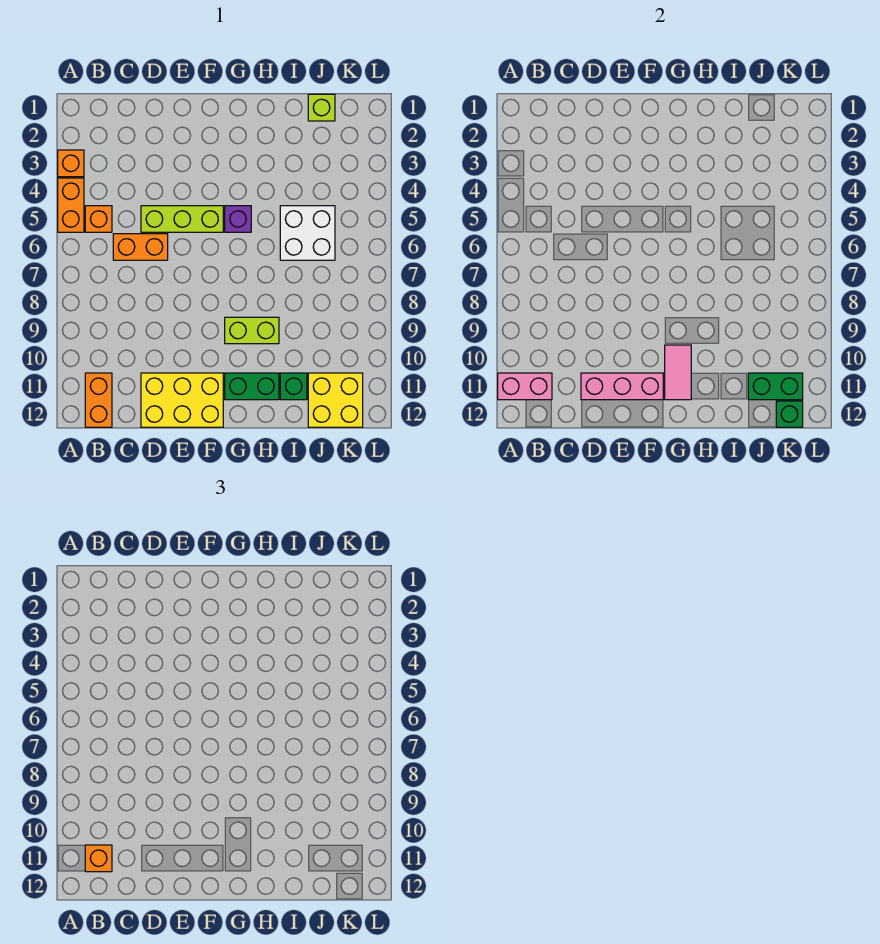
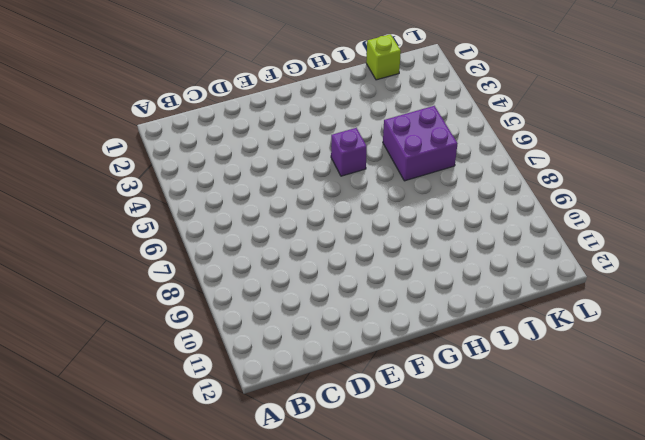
purple brick I5:J6 level 1 -> white brick I5:J6 level 1
none -> orange brick A3 level 1
none -> orange brick A4:A5 level 1
none -> orange brick B5 level 1

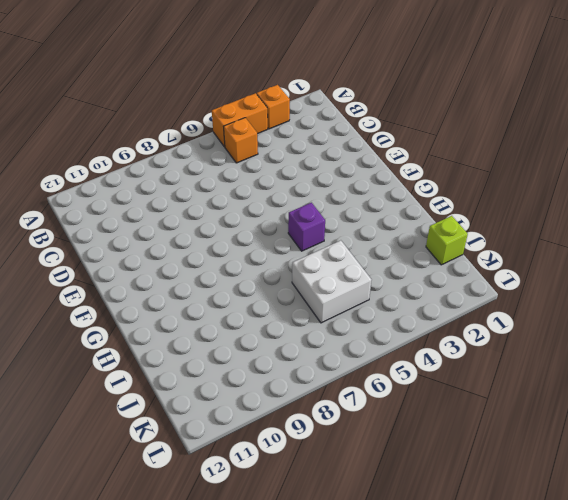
none -> orange brick B11:B12 level 1
none -> orange brick C6:D6 level 1
none -> lime brick D5:F5 level 1

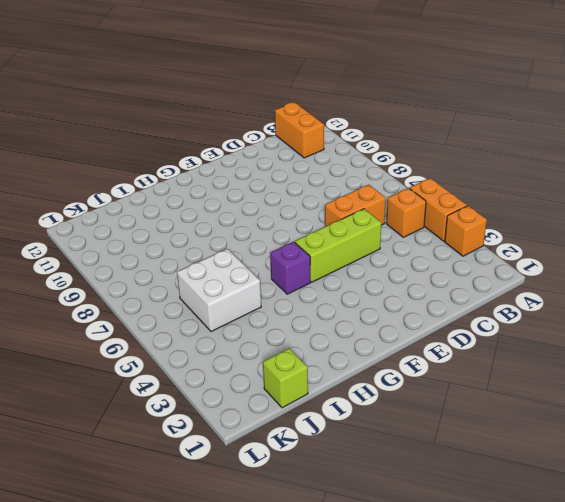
none -> yellow brick D11:F12 level 1
none -> lime brick G9:H9 level 1
none -> green brick G11:H11 level 1

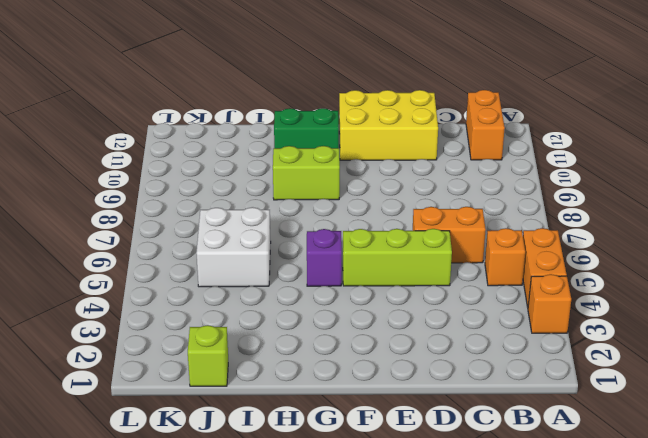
none -> green brick I11 level 1
none -> yellow brick J11:K12 level 1
none -> pink brick A11:B11 level 2

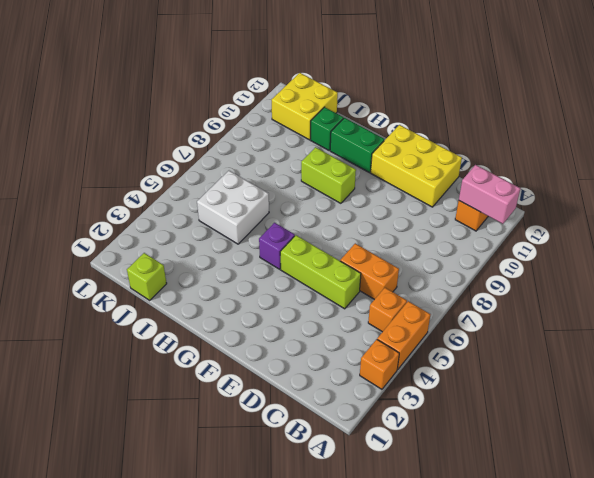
none -> pink brick D11:F11 level 2
none -> pink tile G10:G11 level 2
none -> green brick J11:K11 level 2

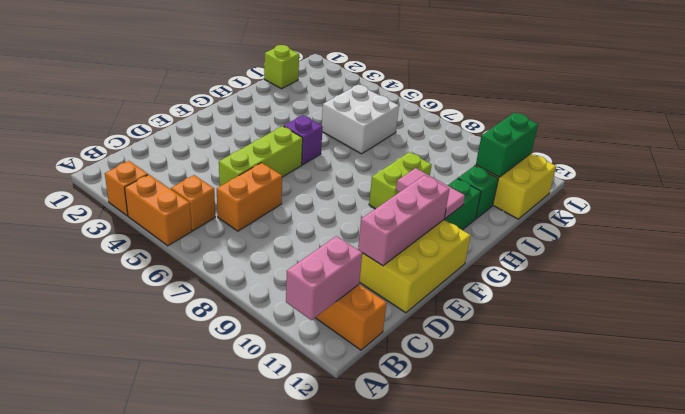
none -> green brick K12 level 2
none -> orange brick B11 level 3

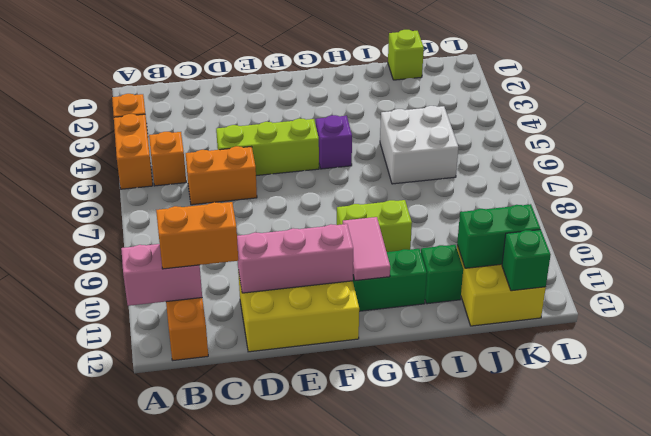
orange brick B11:C11 level 3 -> orange brick B11 level 3

